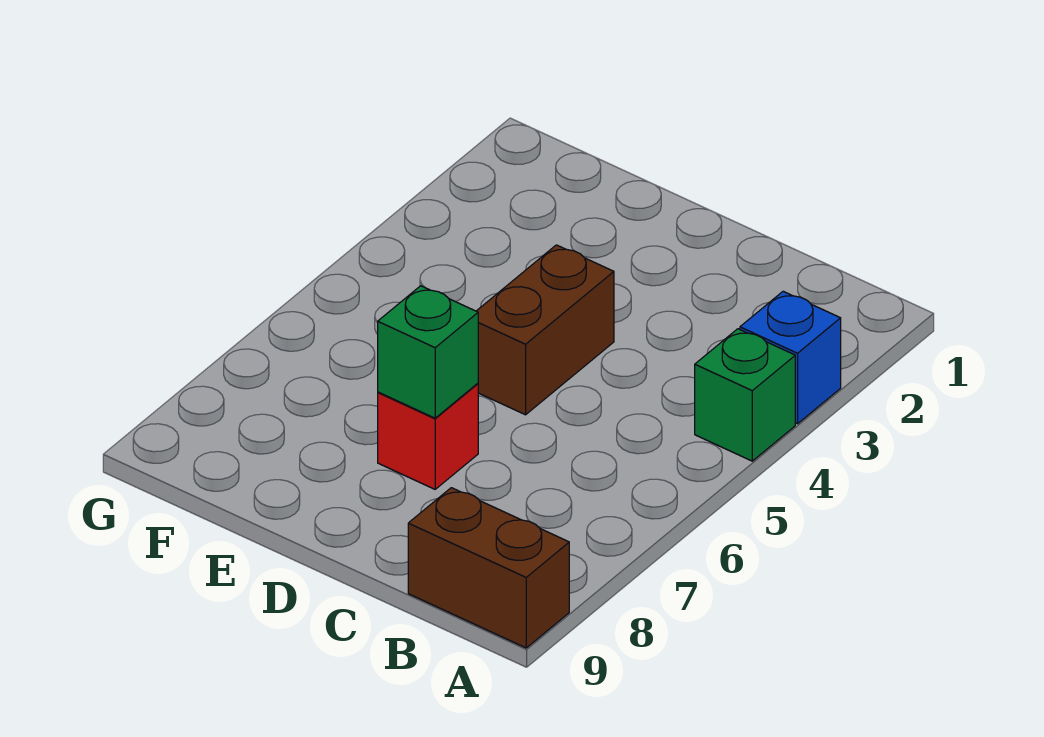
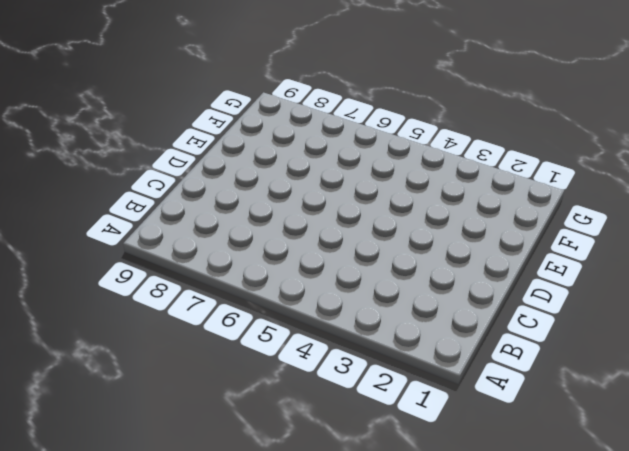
none -> blue brick A3 level 1
none -> green brick A4 level 1

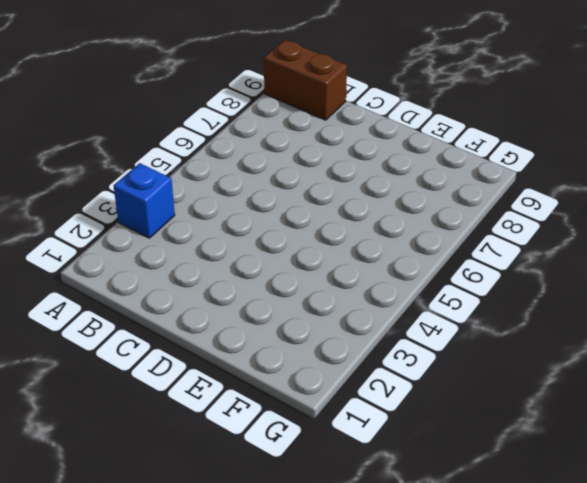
none -> green brick A4 level 1
none -> brown brick D4:D5 level 1

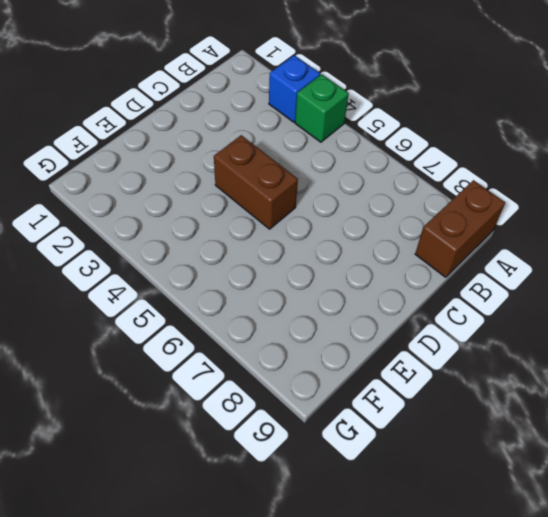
none -> red brick D7 level 1
none -> green brick D7 level 2

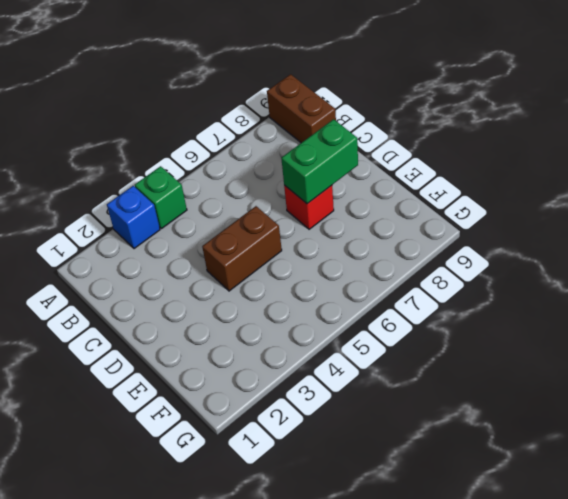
green brick D7:D8 level 2 -> green brick D7 level 2

